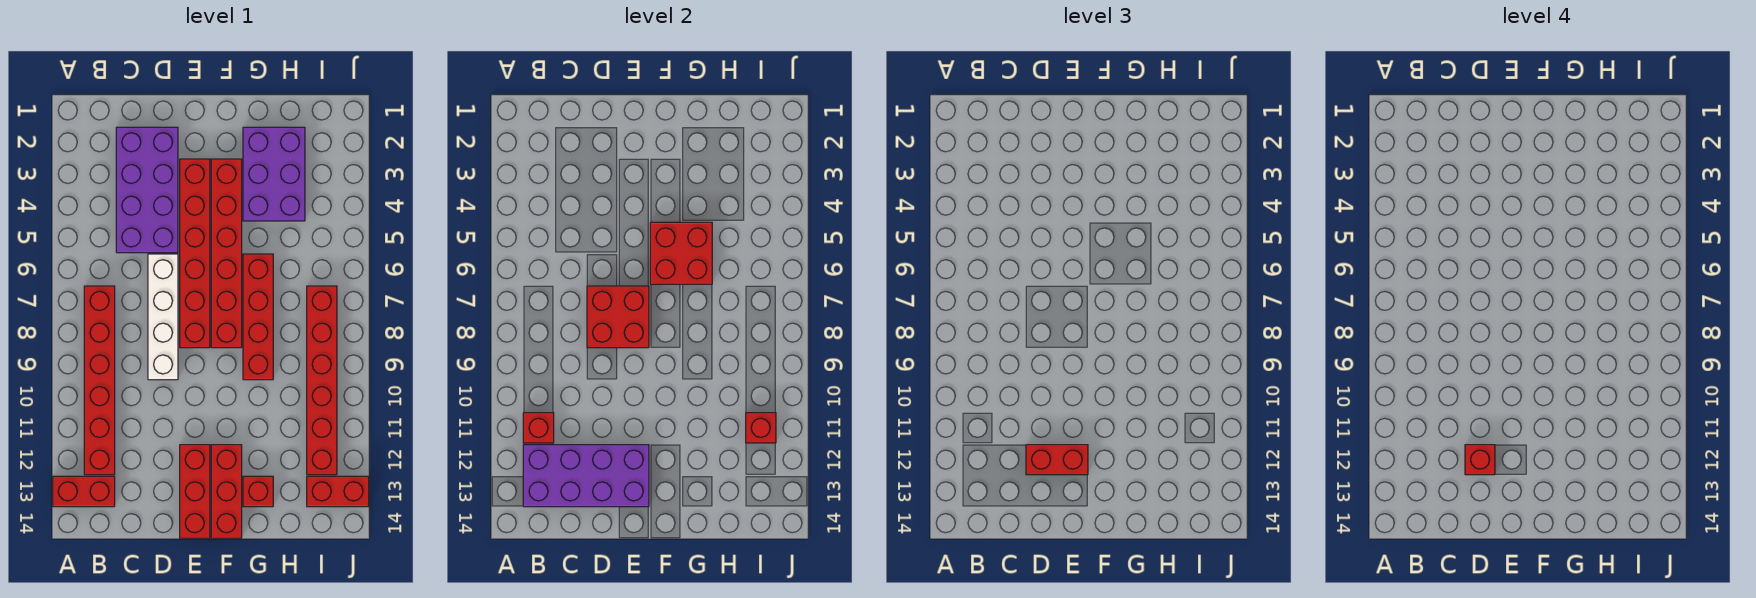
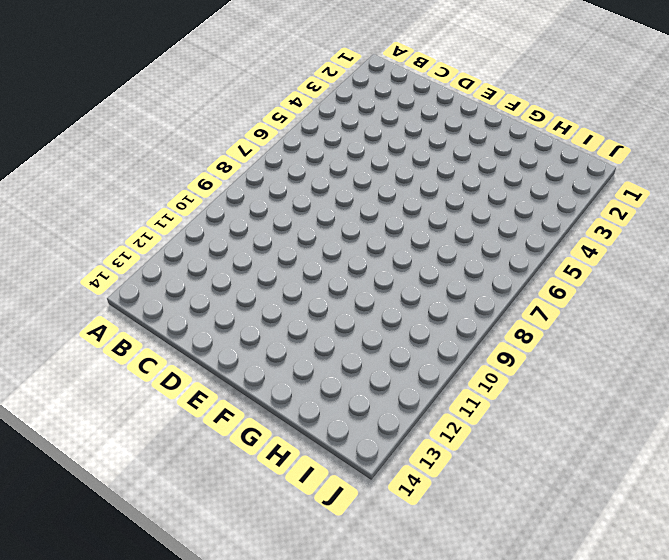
none -> red brick A13:B13 level 1
none -> red brick B7:B12 level 1
none -> purple brick C2:D5 level 1

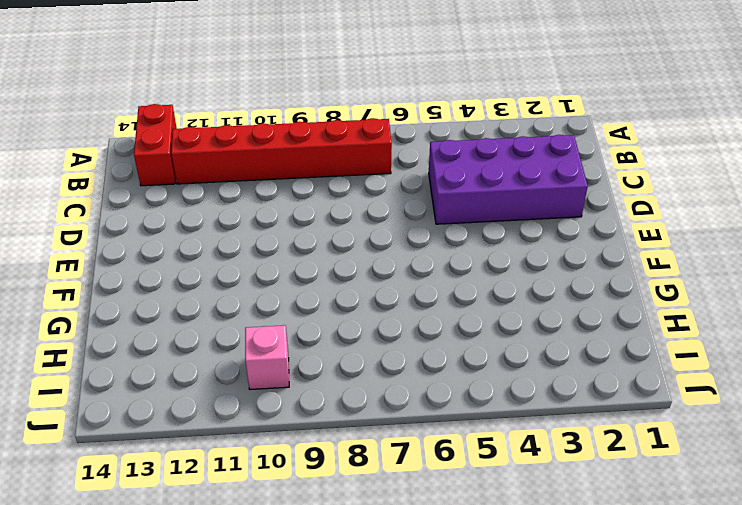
pink brick I10 level 1 -> red brick I7:I12 level 1
none -> white brick D6:D9 level 1
none -> red brick E3:E8 level 1
none -> red brick E12:E14 level 1

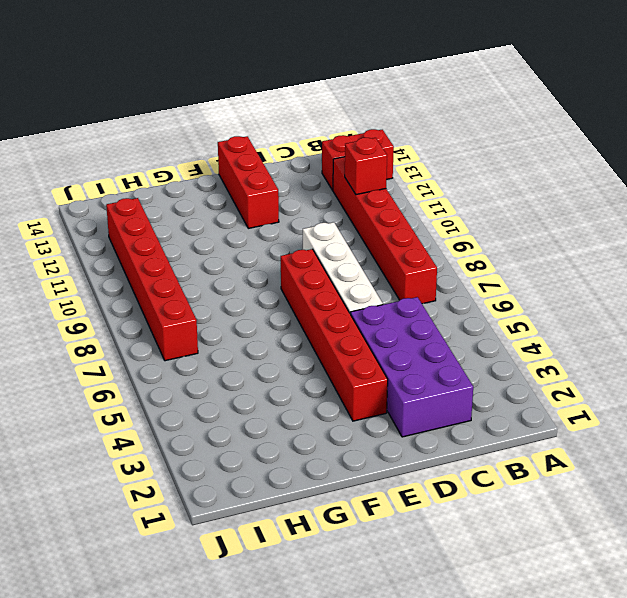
none -> red brick F3:F8 level 1
none -> red brick F12:F14 level 1
none -> purple brick G2:H4 level 1

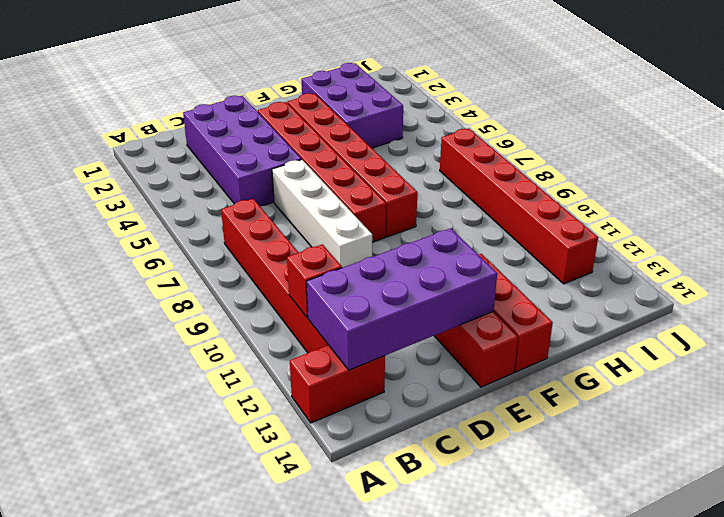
none -> red brick G6:G9 level 1
none -> red brick G13 level 1
none -> red brick I13:J13 level 1

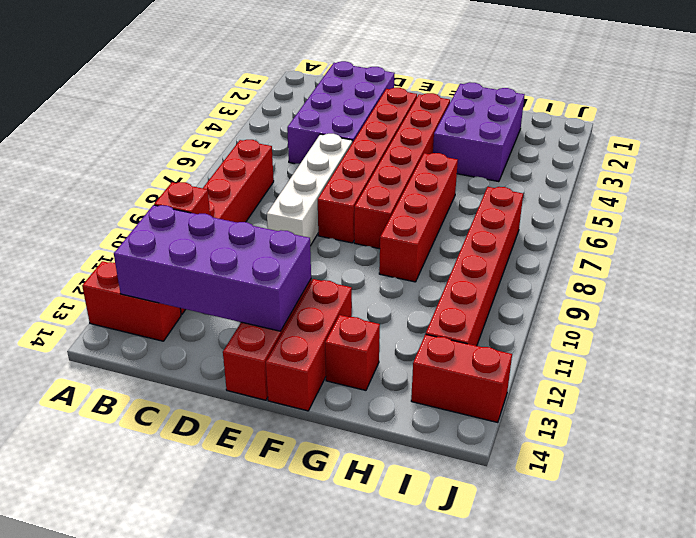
none -> red brick D7:E8 level 2
none -> red brick F5:G6 level 2
none -> red brick I11 level 2

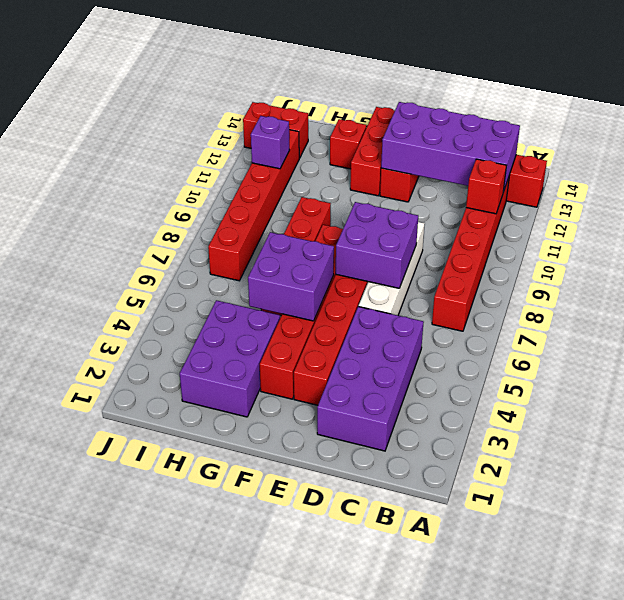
purple brick D7:E8 level 2 -> red brick D7:E8 level 2
purple brick F5:G6 level 2 -> red brick F5:G6 level 2
purple brick I11 level 2 -> red brick I11 level 2
none -> red brick D12:E12 level 3
none -> red brick D12 level 4

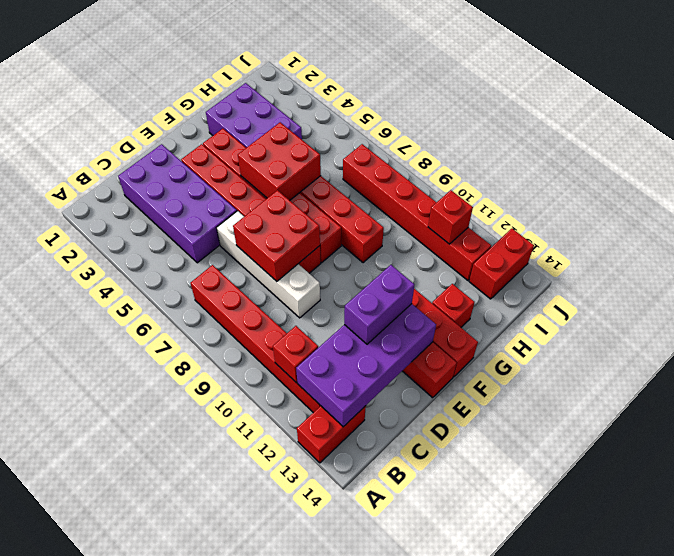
purple brick D12:E12 level 3 -> red brick D12:E12 level 3
none -> red brick D12 level 4

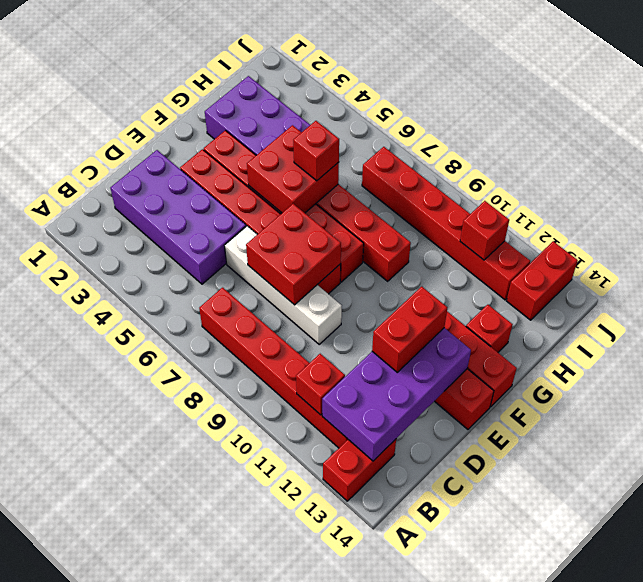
red brick G6 level 3 -> red brick D12 level 4

